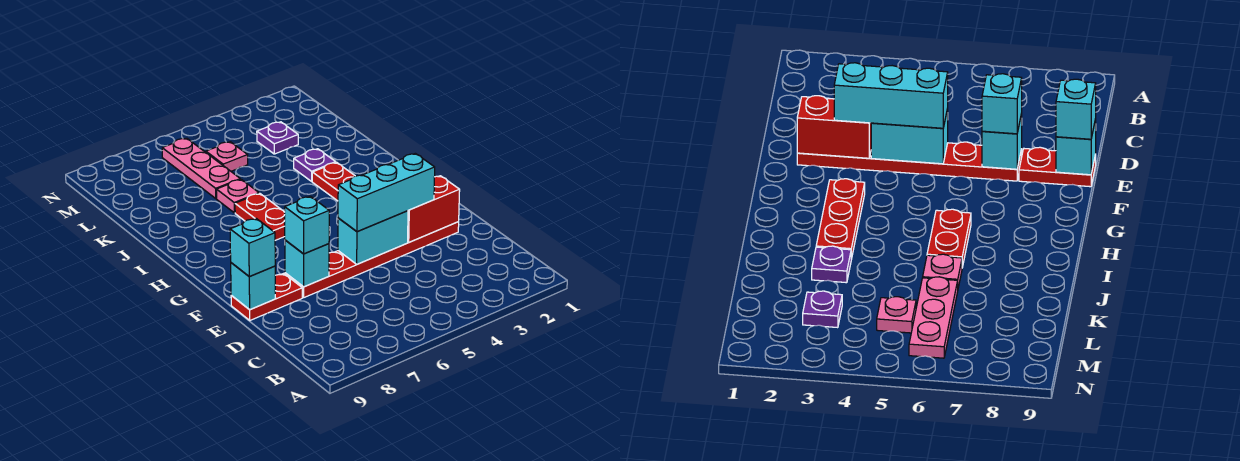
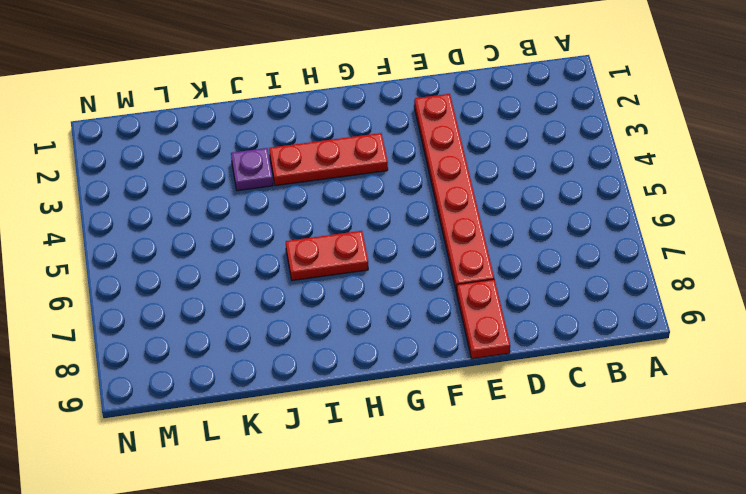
none -> pink plate J6 level 1
none -> pink plate K6:M6 level 1
none -> purple plate L3 level 1

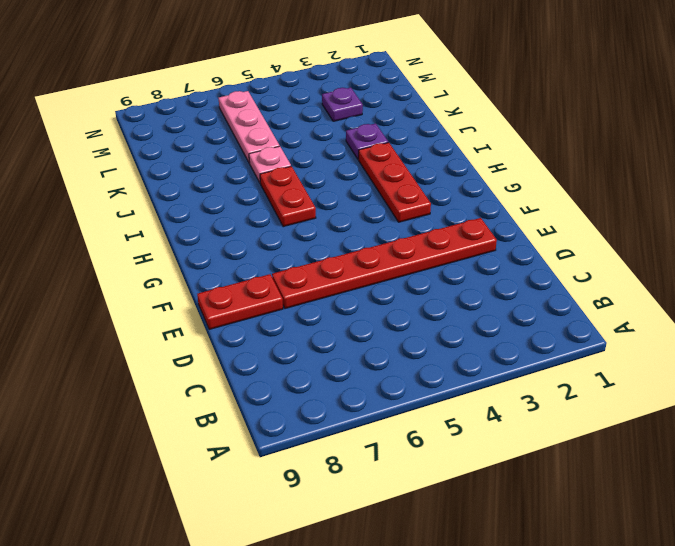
none -> pink plate L5 level 1
none -> red brick E2:E3 level 2
none -> cyan brick E4:E5 level 2

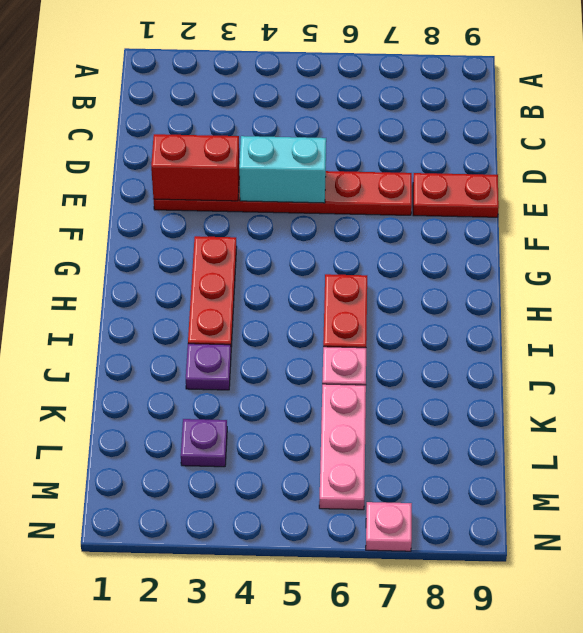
pink plate N7 level 1 -> pink plate L5 level 1
none -> cyan brick E7 level 2
none -> cyan brick E9 level 2
none -> cyan brick E3:E5 level 3

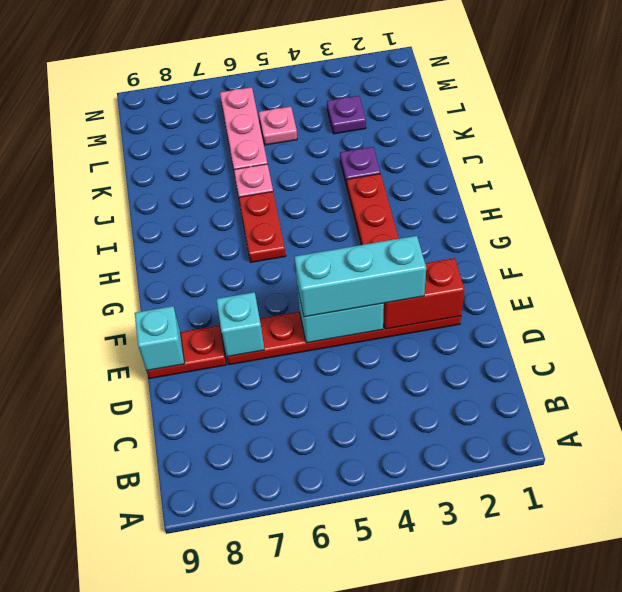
none -> cyan brick E7 level 3
none -> cyan brick E9 level 3

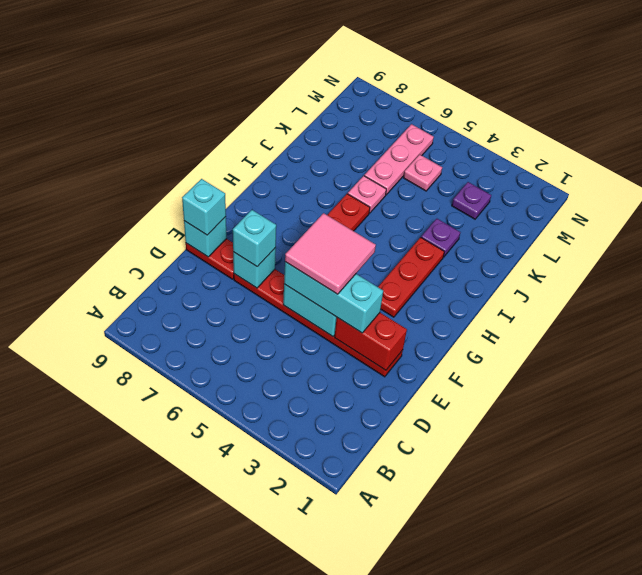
pink tile E4:F5 level 4 -> none

